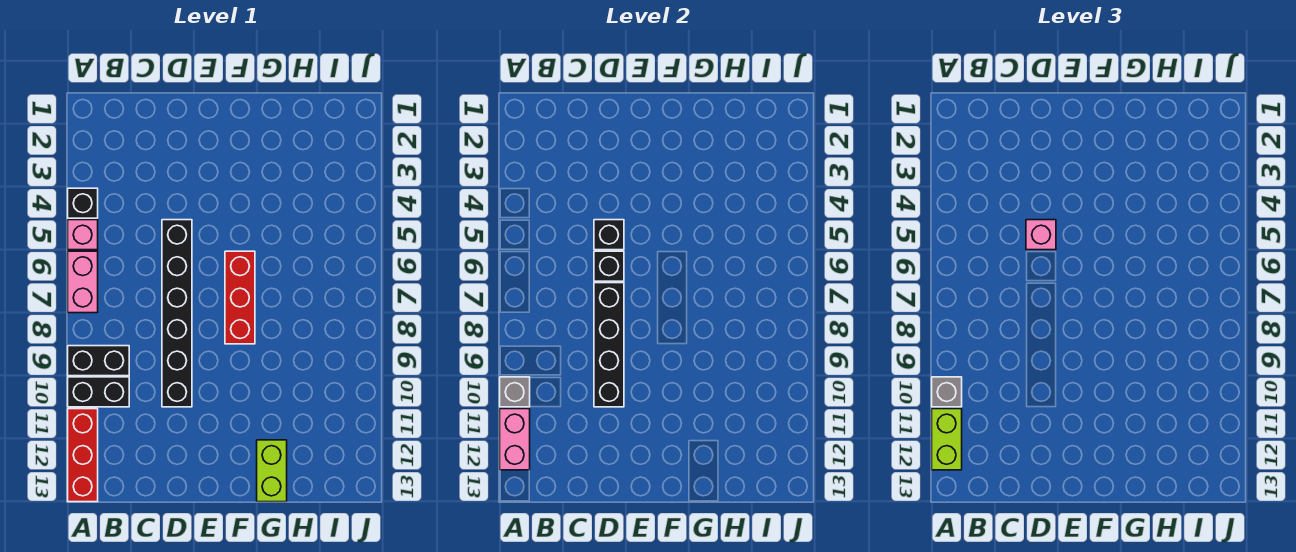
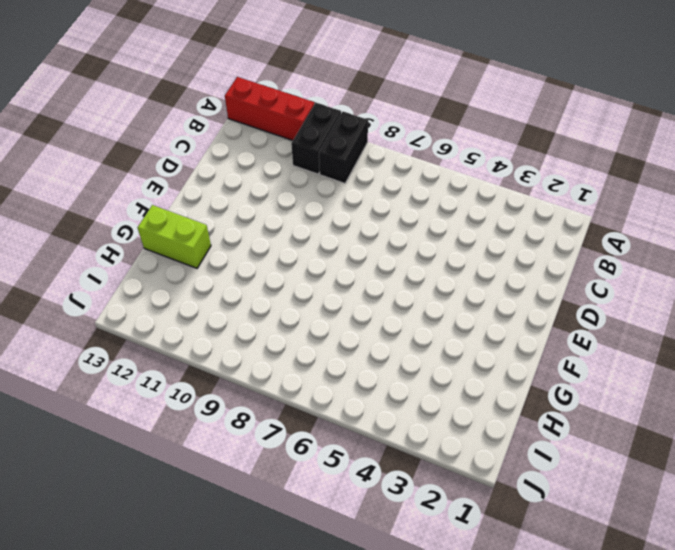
none -> black brick A4 level 1
none -> pink brick A5 level 1
none -> pink brick A6:A7 level 1

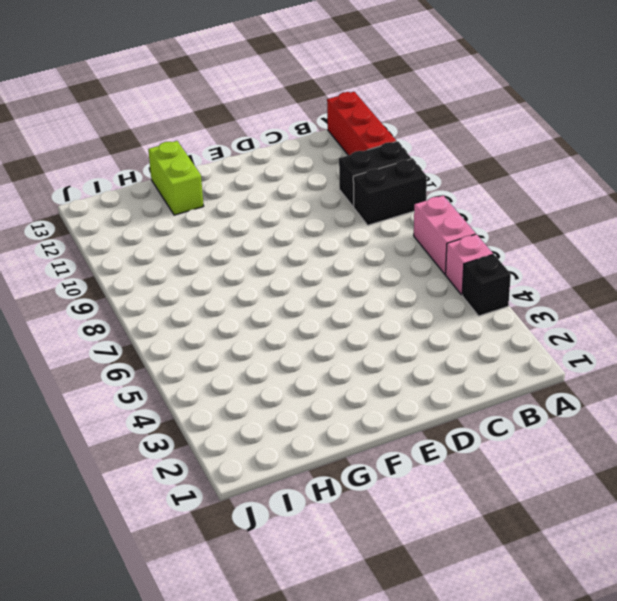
none -> black brick D5:D10 level 1
none -> red brick F6:F8 level 1
none -> grey brick A10 level 2

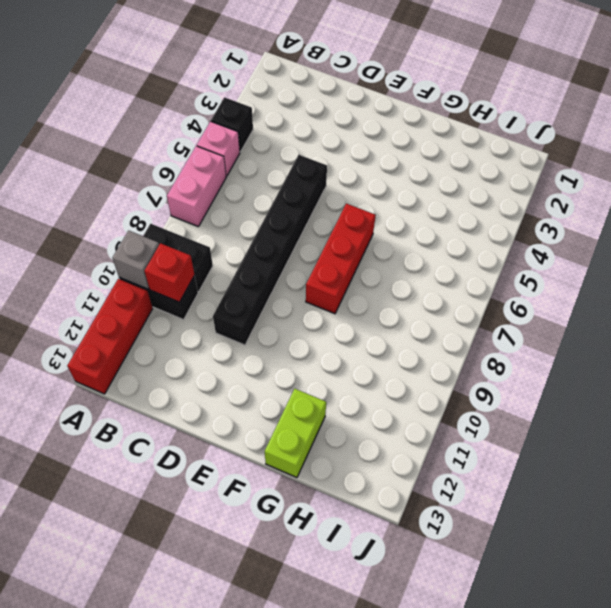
red brick B10 level 2 -> none
none -> pink brick A11:A12 level 2
none -> black brick D5 level 2
none -> black brick D6 level 2

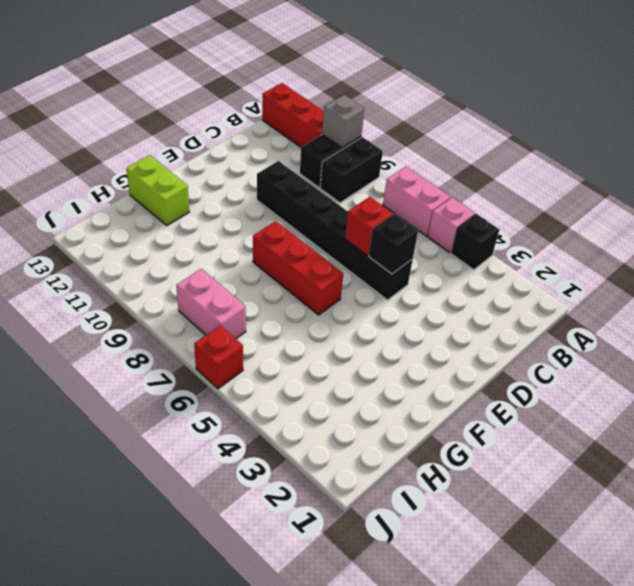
red brick D6 level 2 -> black brick D6 level 2
pink brick I7:I8 level 1 -> pink brick A11:A12 level 2
red brick J6 level 1 -> none
none -> black brick D7:D10 level 2
none -> grey brick A10 level 3
none -> lime brick A11:A12 level 3

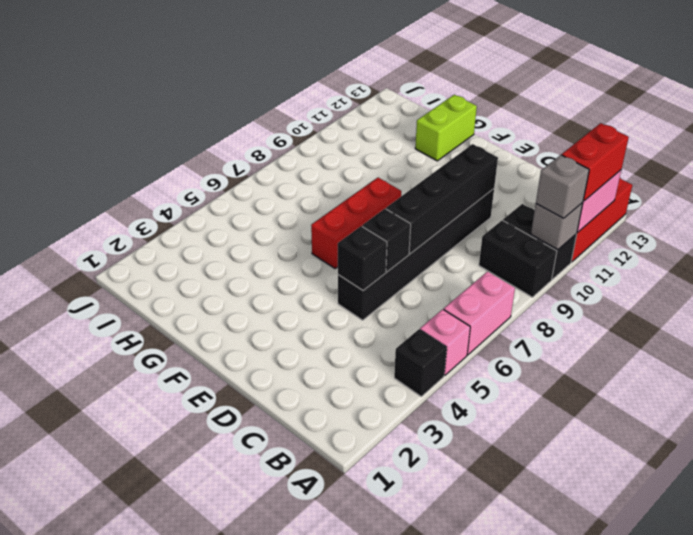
red brick A11:A12 level 3 -> lime brick A11:A12 level 3
none -> pink brick D5 level 3

